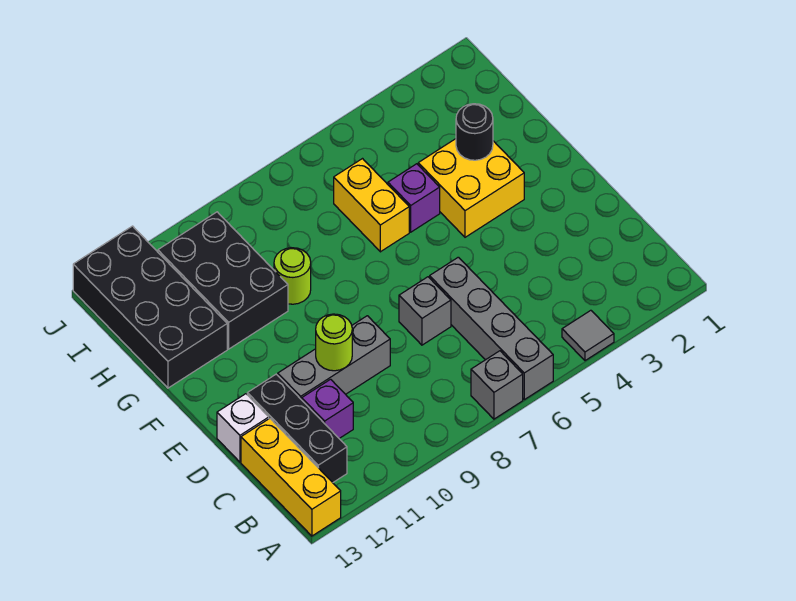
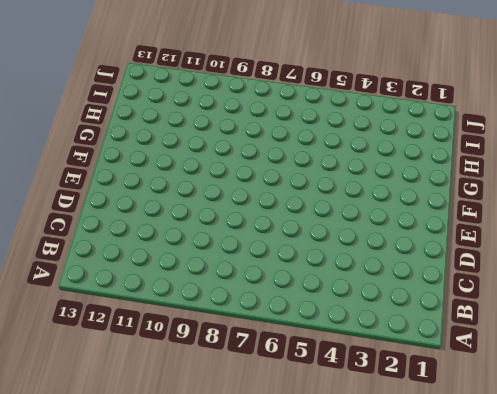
none -> grey tile A4 level 1
none -> grey brick A6:D6 level 1
none -> grey brick A7 level 1

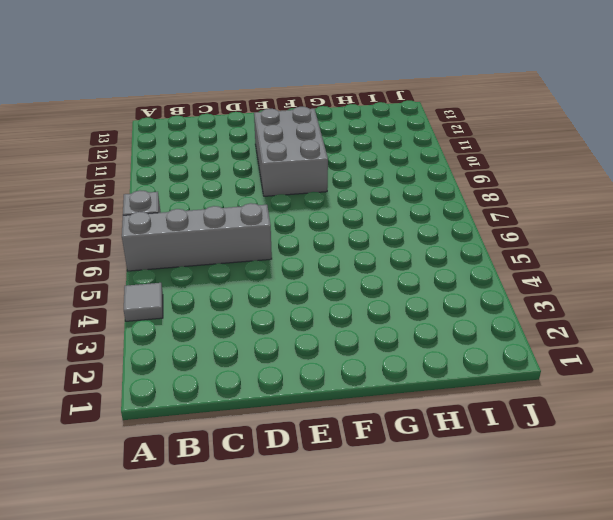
grey brick E9:F11 level 1 -> none
none -> yellow brick A13:C13 level 1
none -> black brick B12:D12 level 1
none -> purple brick C11 level 1

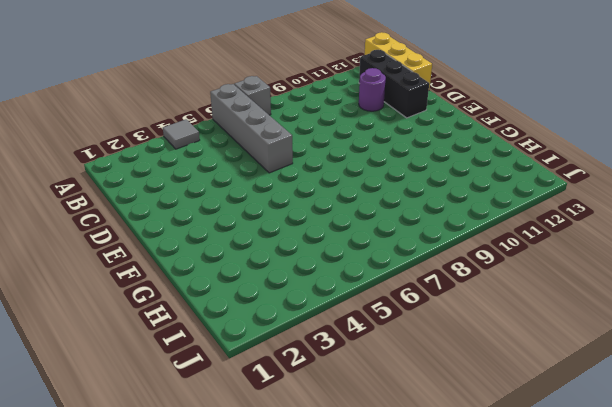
purple round brick C11 level 1 -> purple brick C11 level 1
none -> grey brick D7 level 1
none -> grey brick D9:D11 level 1
none -> white brick D13 level 1

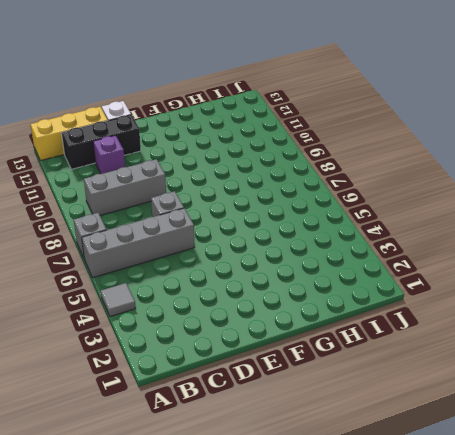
grey brick B9:D9 level 1 -> grey brick D9:D11 level 1
none -> yellow brick F3:G4 level 1
none -> purple brick G5 level 1
none -> yellow brick G6:H6 level 1

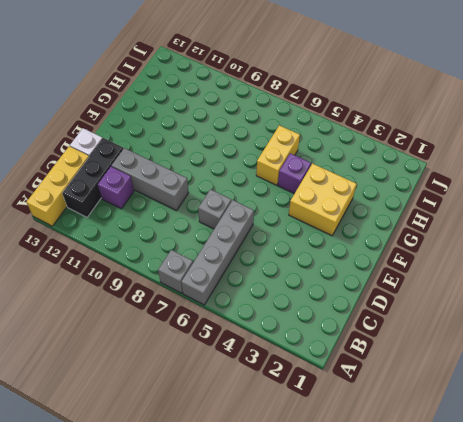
none -> grey tile A4 level 1
none -> lime round brick G9 level 1
none -> black brick G10:I11 level 1

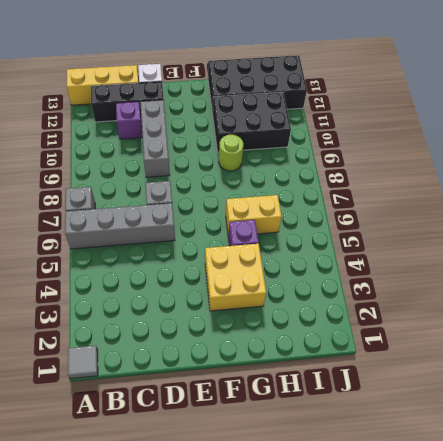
grey tile A1 level 1 -> grey tile A4 level 1
none -> lime round brick D10 level 2
none -> black round brick G3 level 2

